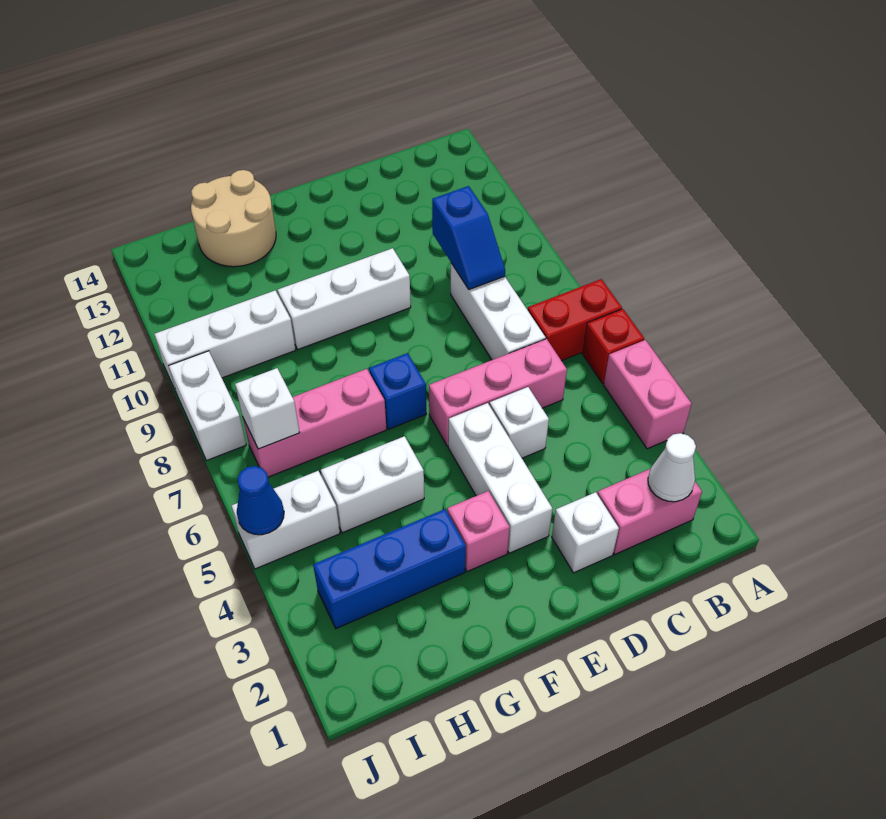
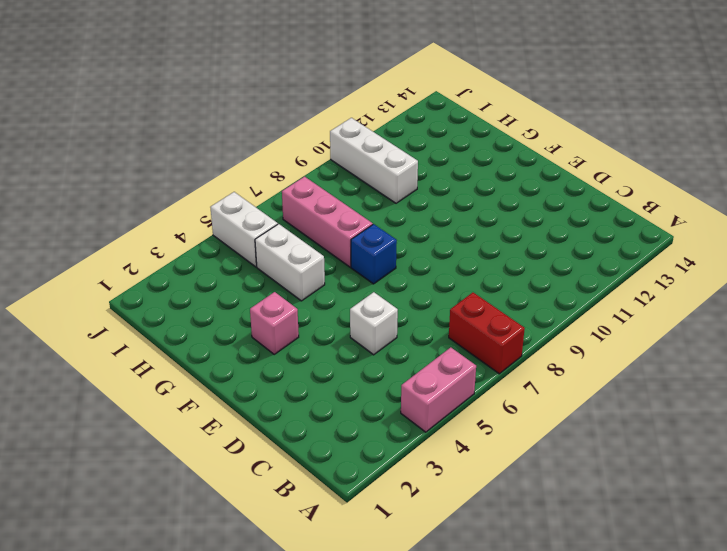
none -> red brick A6 level 1
none -> pink brick B2:C2 level 1
none -> pink brick C6:E6 level 1

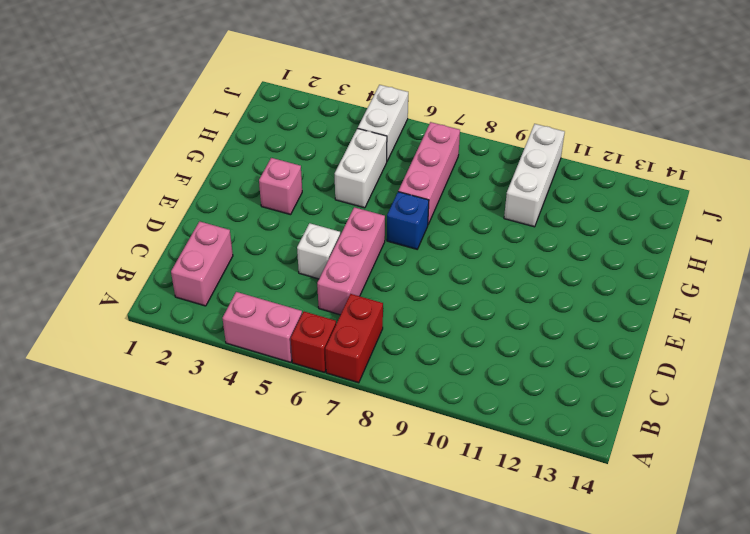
none -> white brick C7:C9 level 1
none -> white brick D2 level 1
none -> white brick E3:E5 level 1

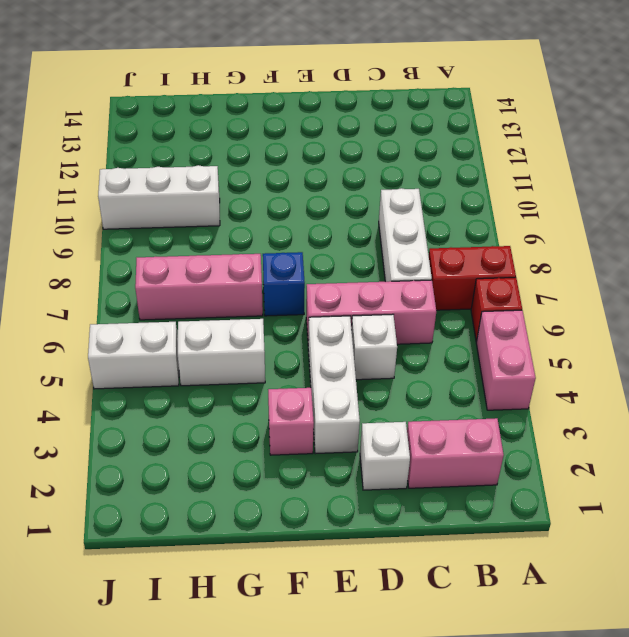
none -> white brick E10:G10 level 1
none -> blue brick G3:I3 level 1
none -> tan round brick G13:H14 level 1

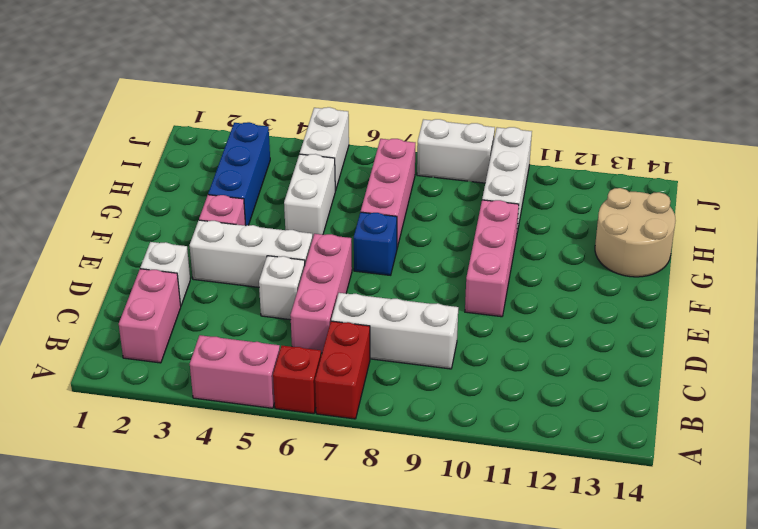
pink brick E10:G10 level 1 -> white brick E10:G10 level 1
none -> white cone B2 level 2
none -> blue slope C9:C10 level 2 top 10
none -> white brick I7 level 2

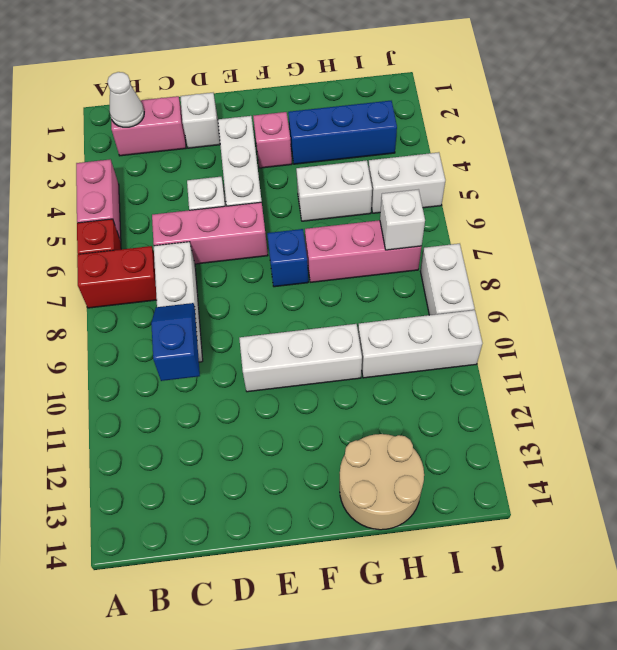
none -> blue cone J5 level 2

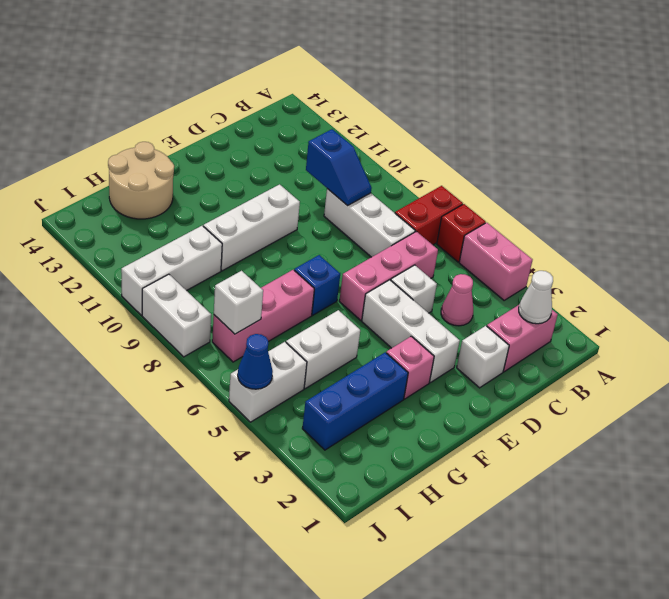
pink cone C4 level 1 -> none

